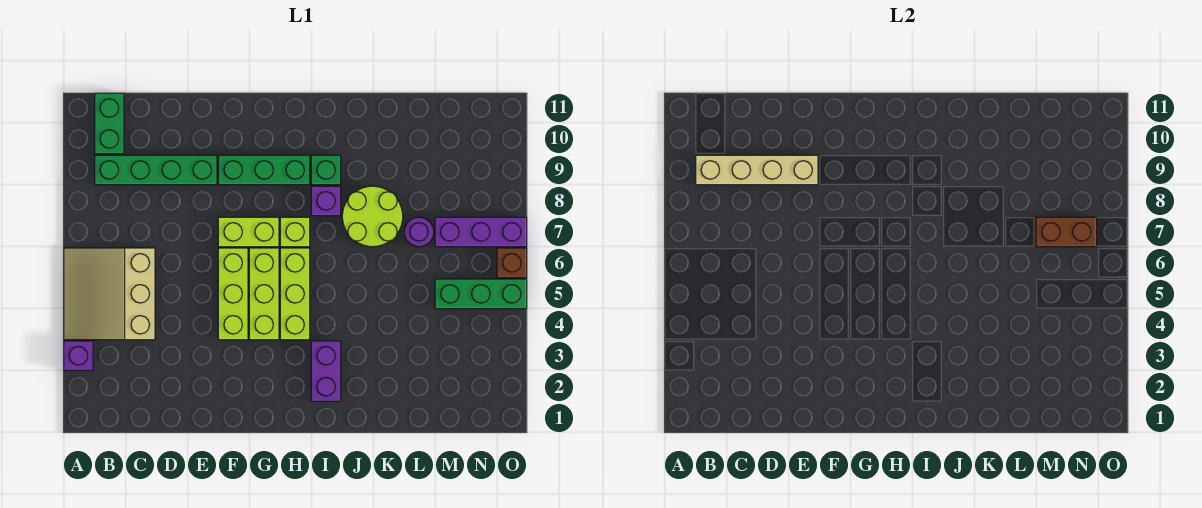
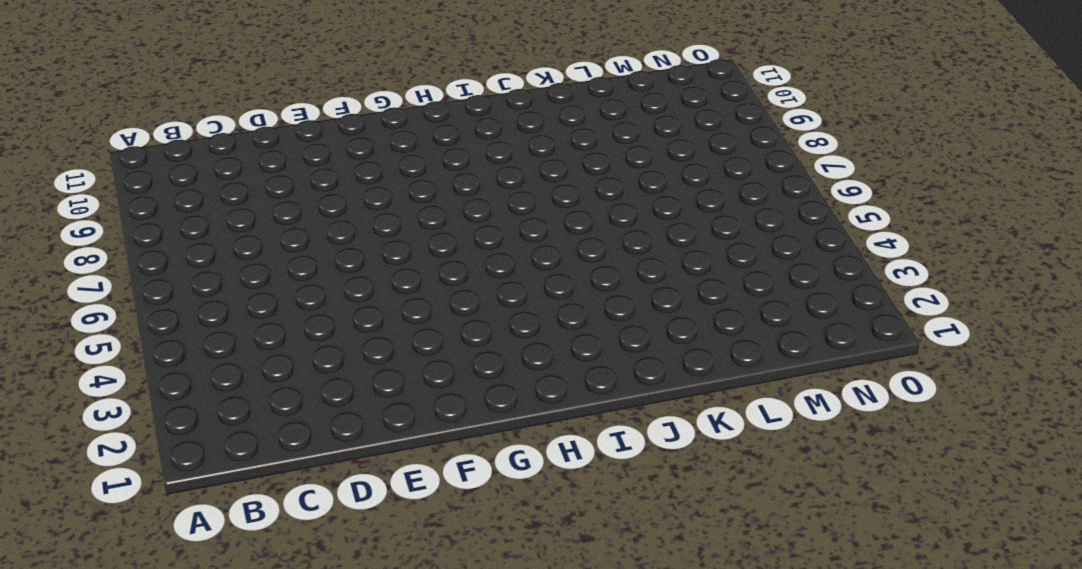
none -> purple brick A3 level 1
none -> tan slope A4:C6 level 1 top C
none -> green brick B9:E9 level 1

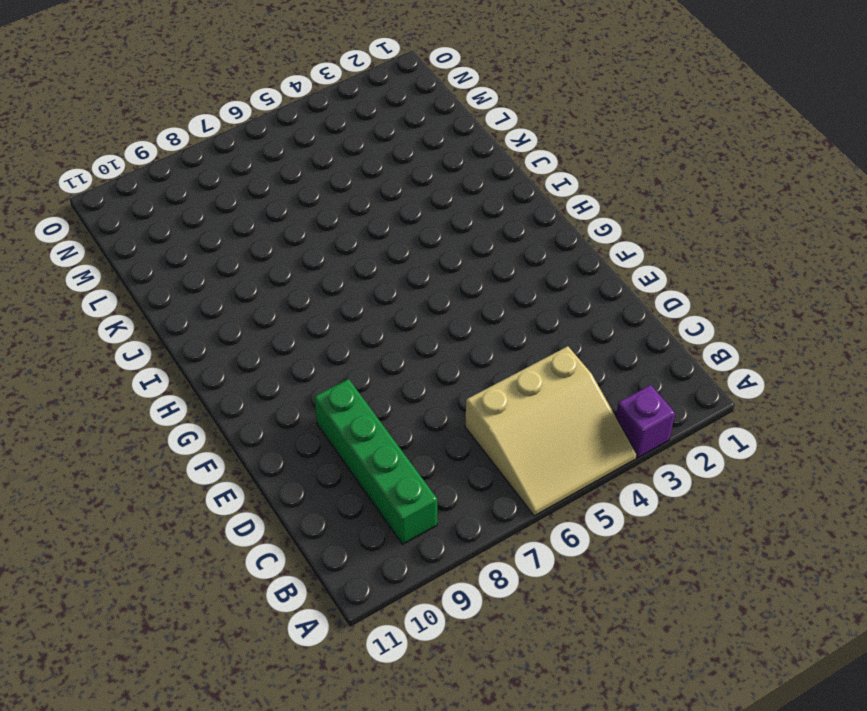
none -> green brick B10:B11 level 1
none -> lime brick F4:F6 level 1
none -> lime brick F7:G7 level 1

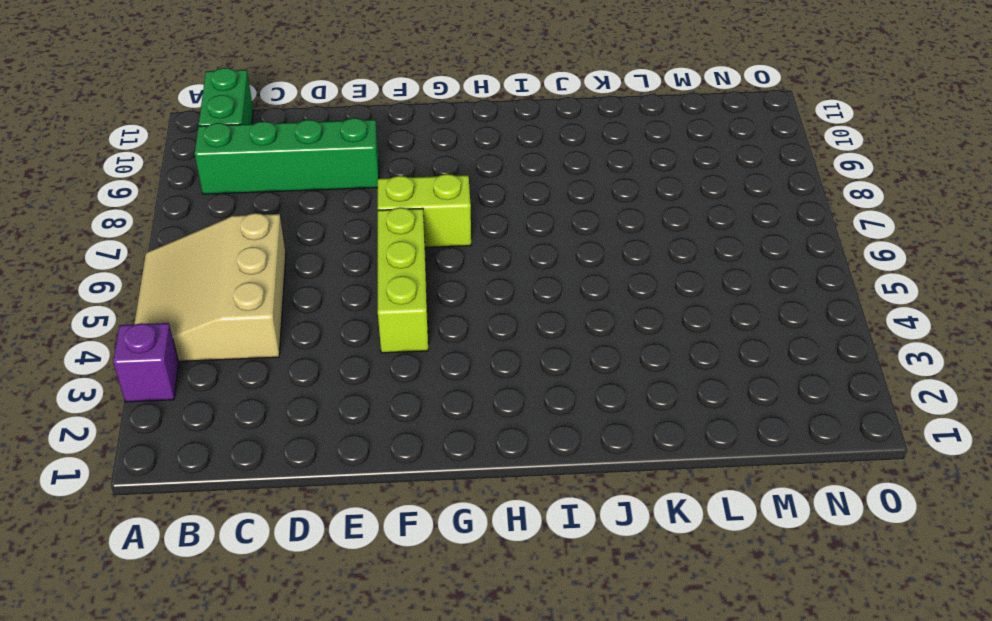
none -> green brick F9:H9 level 1
none -> lime brick G4:G6 level 1
none -> lime brick H4:H6 level 1

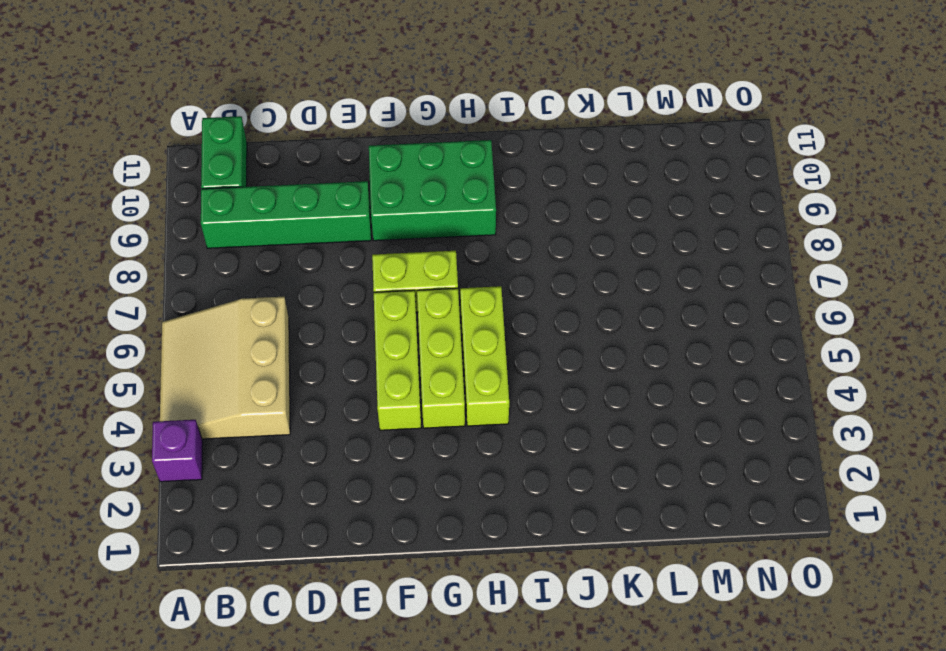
green brick F9:H10 level 1 -> green brick F9:H9 level 1
none -> lime brick H7 level 1
none -> purple brick I2:I3 level 1
none -> purple brick I8 level 1

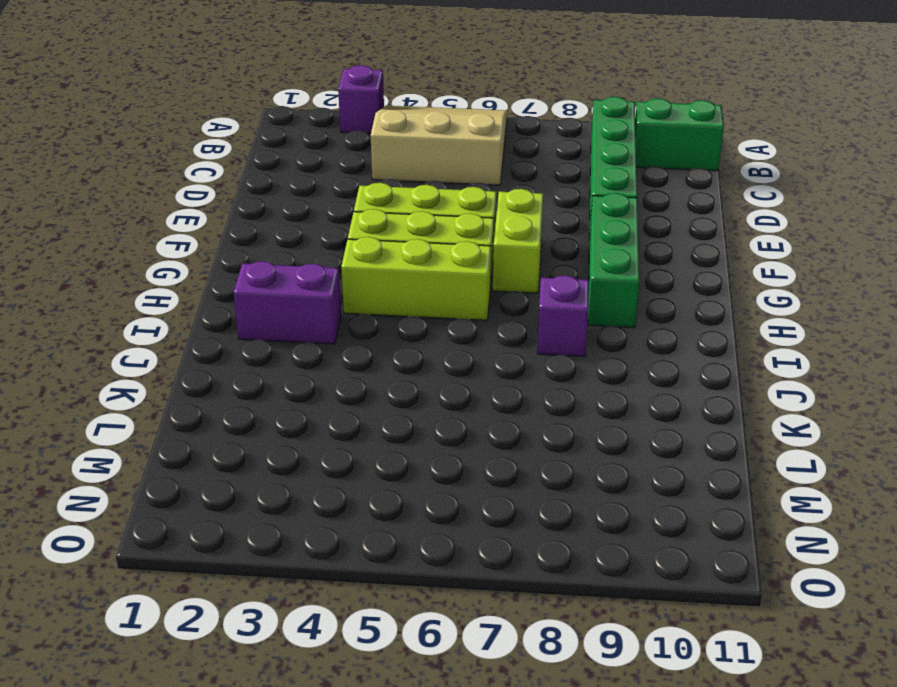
none -> lime brick H7 level 1
none -> green brick I9 level 1
none -> lime round brick J7:K8 level 1

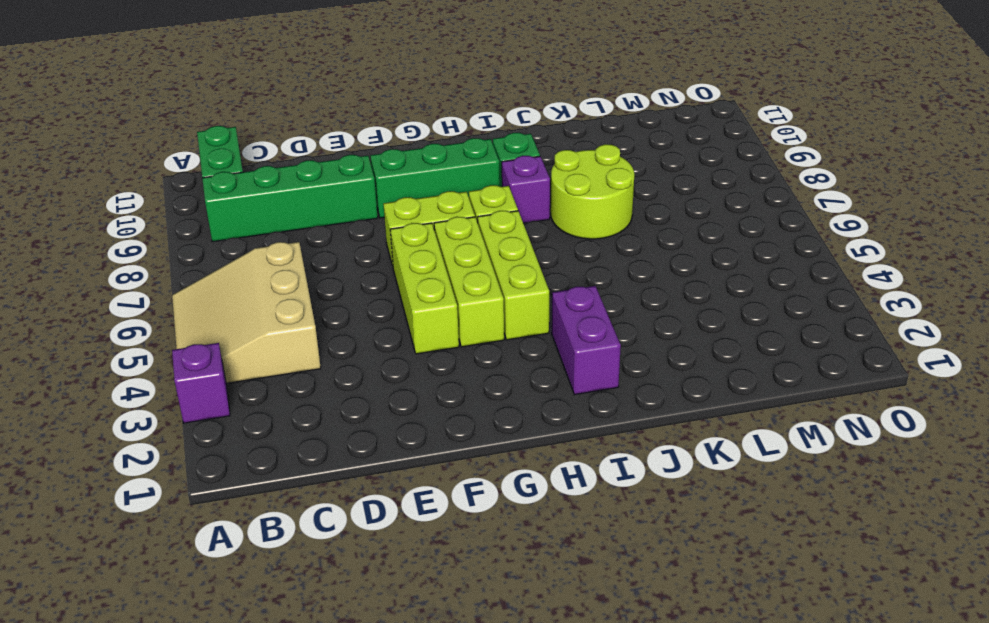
none -> purple round brick L7 level 1
none -> green brick M5:O5 level 1
none -> purple brick M7:O7 level 1

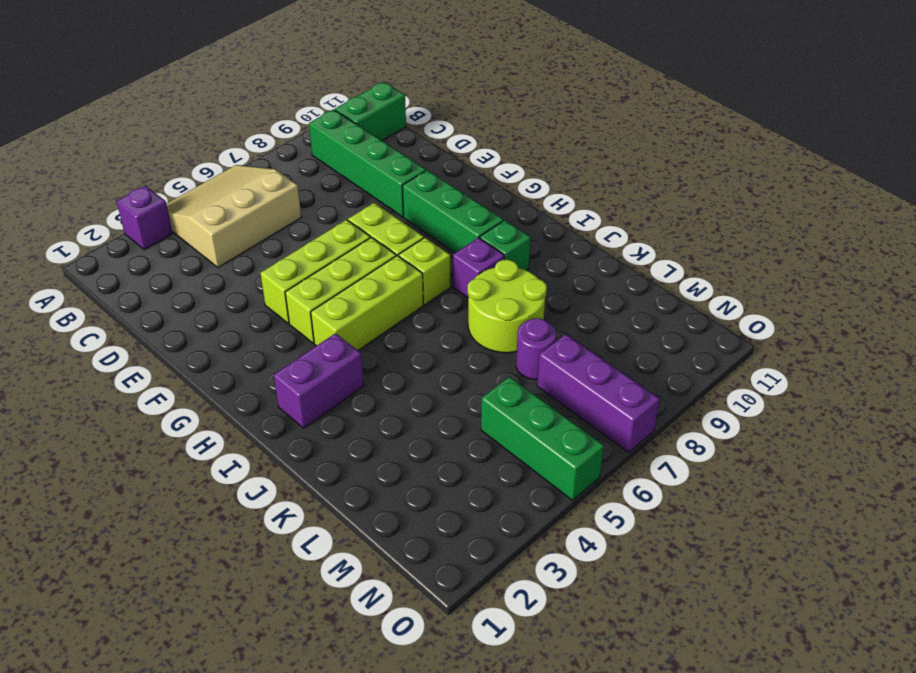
none -> brown brick O6 level 1
none -> tan brick B9:E9 level 2
none -> brown brick M7:N7 level 2

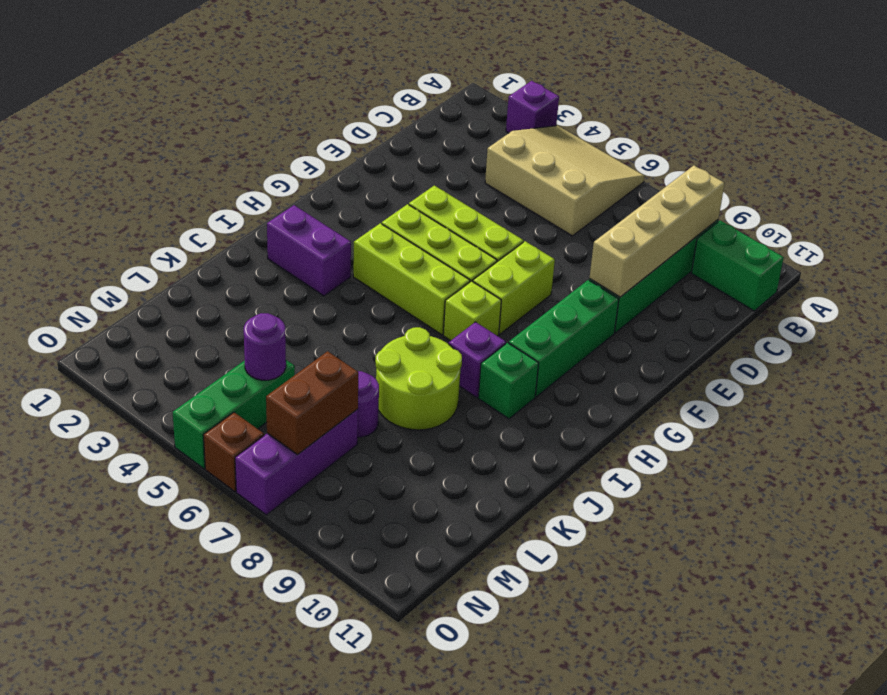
purple round brick M5 level 2 -> none

